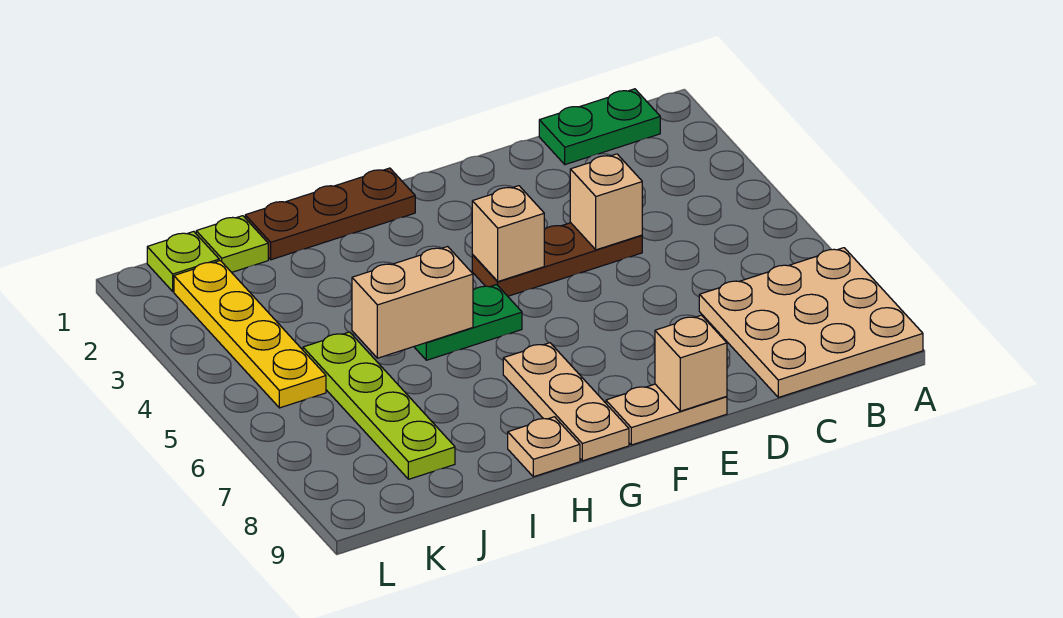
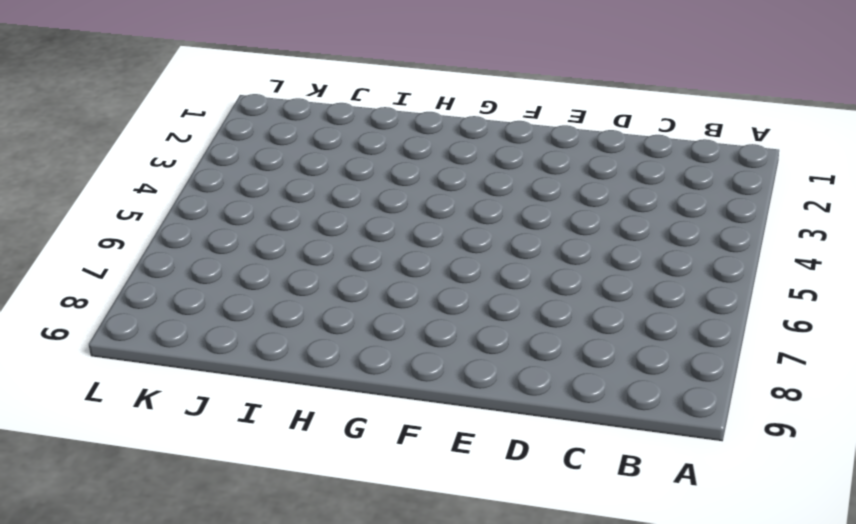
none -> tan plate A7:C9 level 1
none -> green plate B1:C1 level 1
none -> brown plate D4:F4 level 1

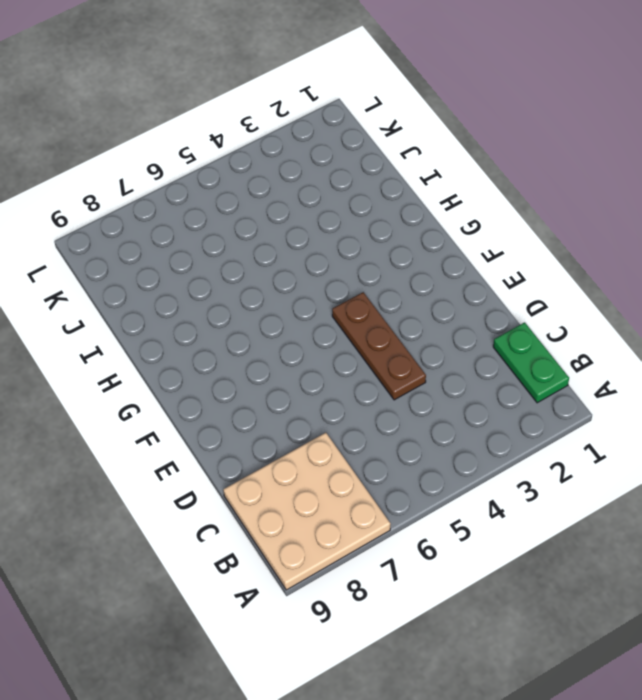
none -> tan plate E9:F9 level 1
none -> brown plate G1:I1 level 1
none -> green plate G5:H5 level 1

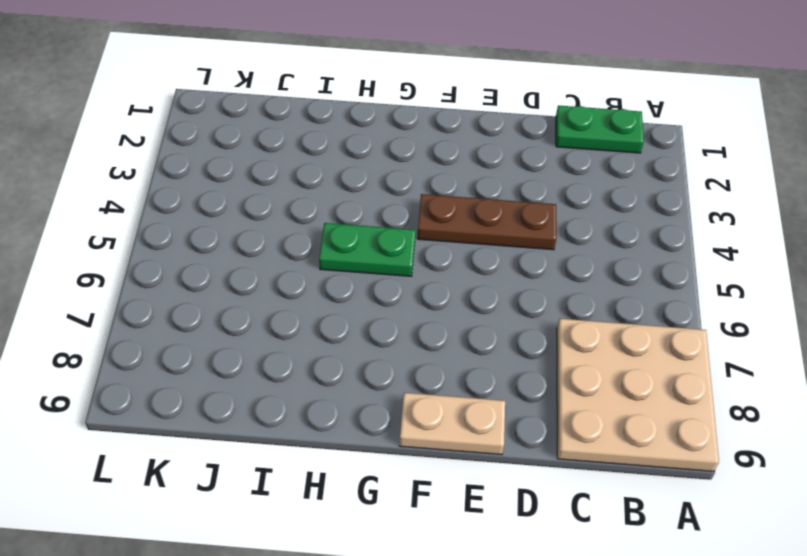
none -> brown plate G1:I1 level 1
none -> tan plate G7:G9 level 1
none -> tan plate H9 level 1

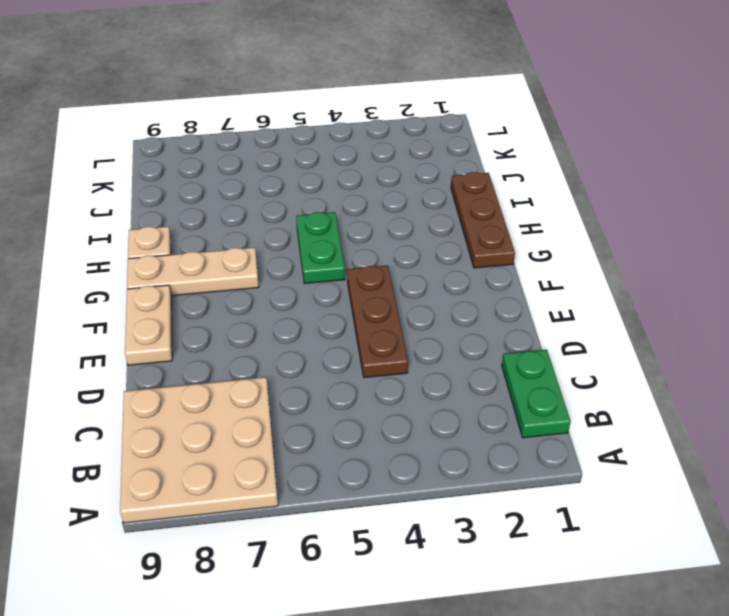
none -> lime plate J1 level 1
none -> lime plate J5:J8 level 1
none -> lime plate K1 level 1

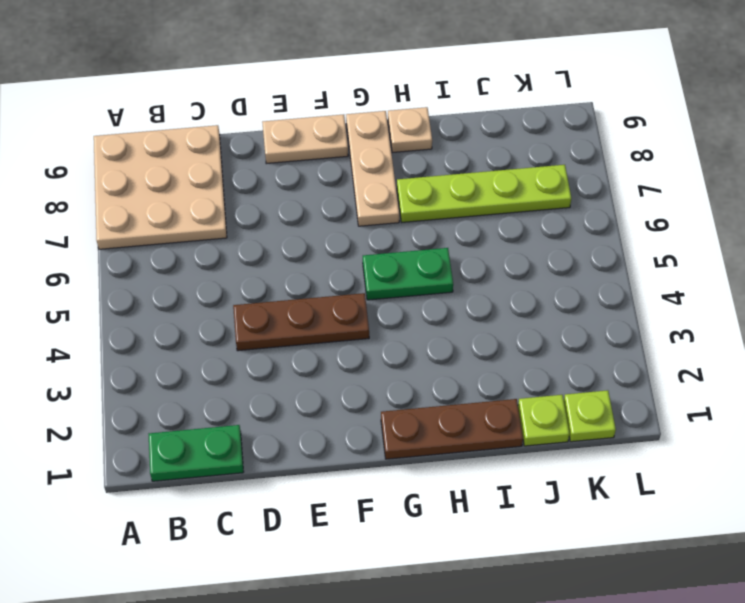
lime plate H7:K7 level 1 -> lime plate J5:J8 level 1
none -> yellow plate K2:K5 level 1
none -> tan brick D4 level 2
none -> tan brick E9 level 2

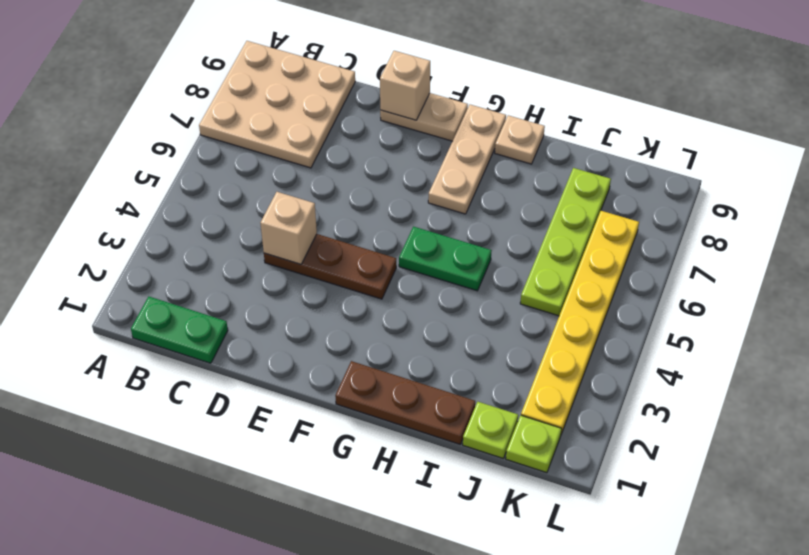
yellow plate K2:K7 level 1 -> yellow plate K2:K5 level 1
none -> tan brick F4 level 2
none -> tan brick H5:I5 level 2

